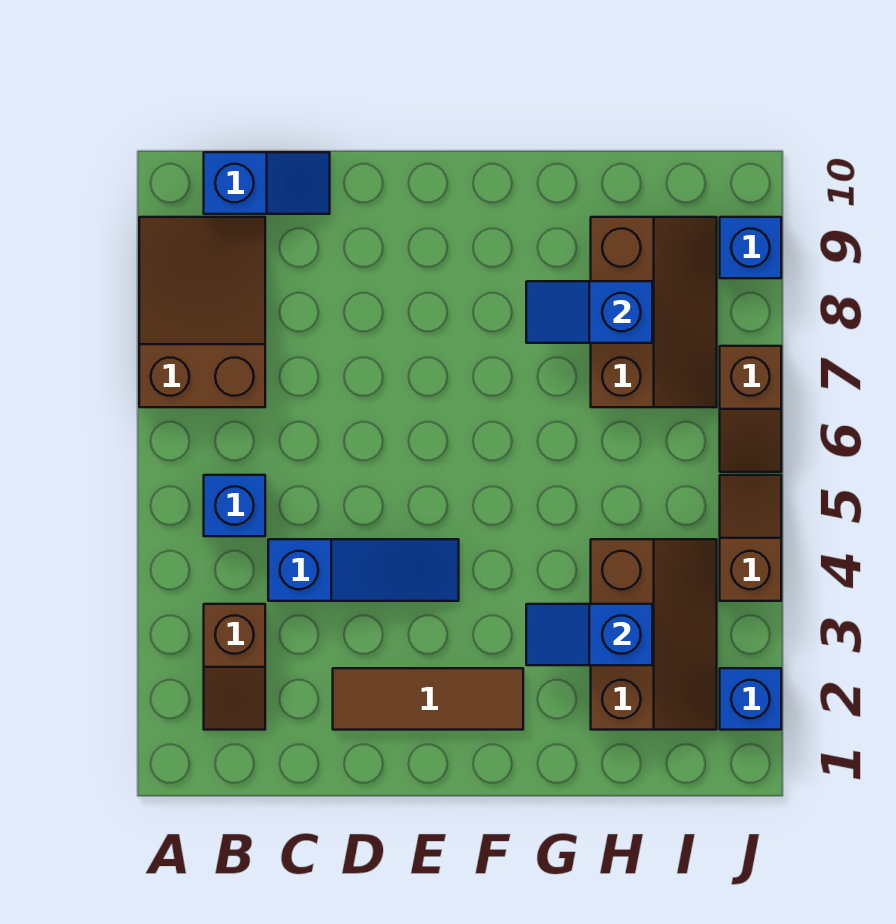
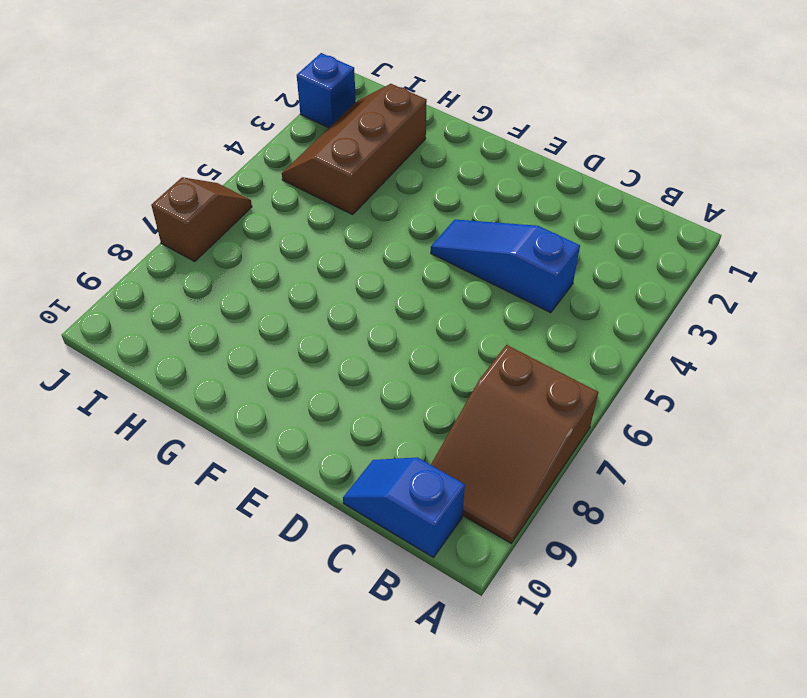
none -> brown slope B2:B3 level 1 top 3
none -> blue brick B5 level 1
none -> brown tile D2:F2 level 1

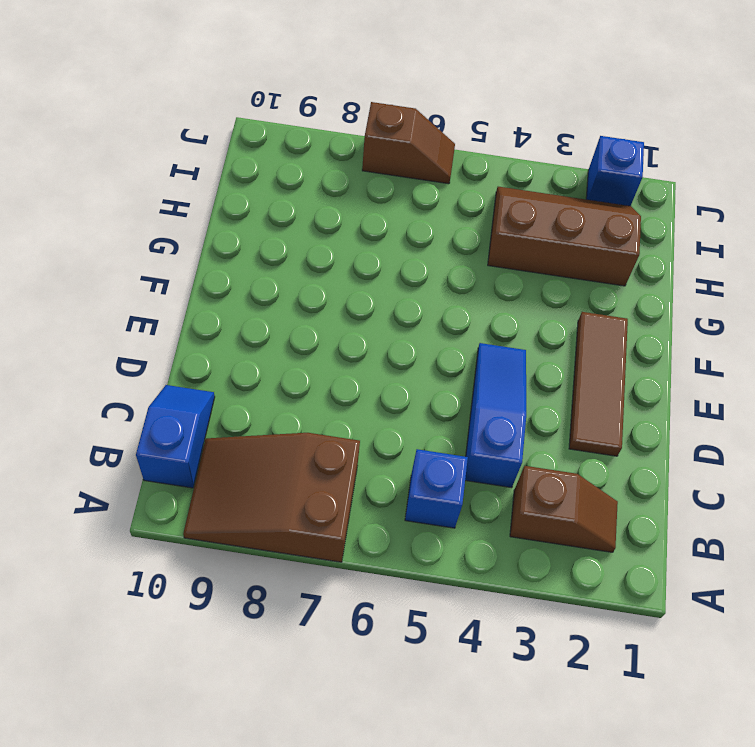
none -> brown slope H7:I9 level 1 top H
none -> brown slope J4:J5 level 1 top 4
none -> blue brick J9 level 1

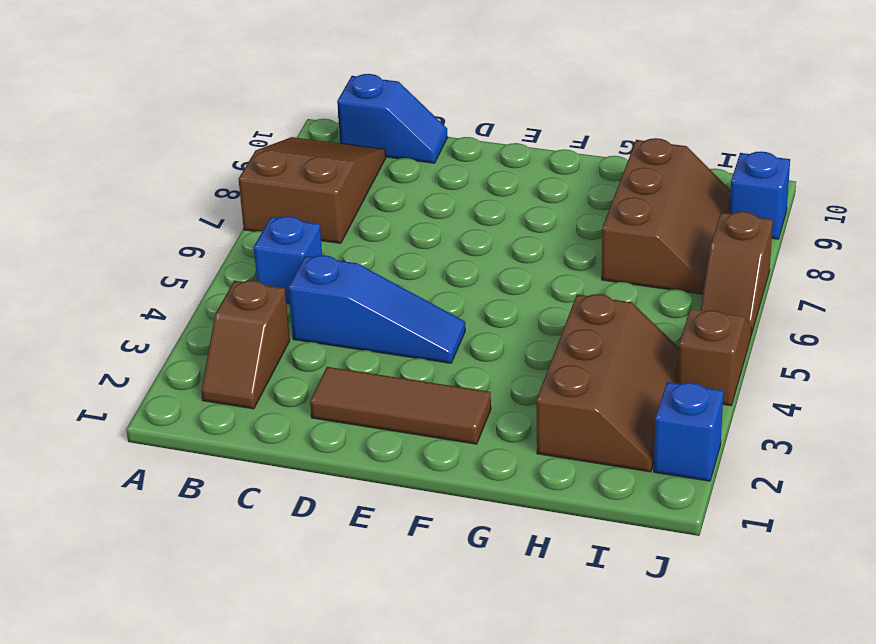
none -> blue slope G3:H3 level 2 top H
none -> blue slope G8:H8 level 2 top H

